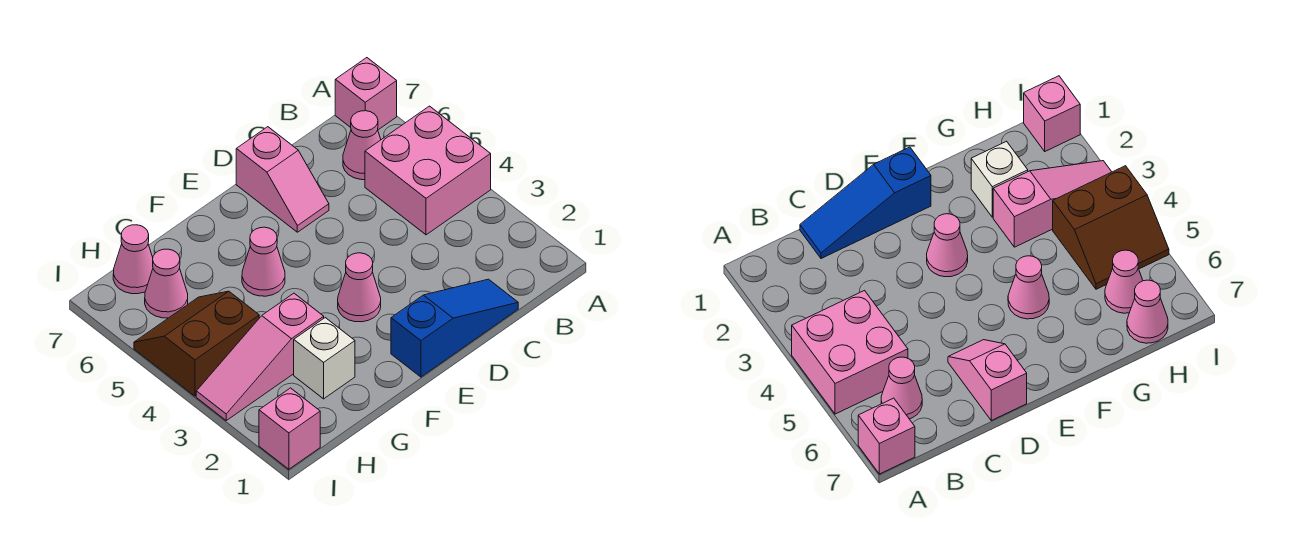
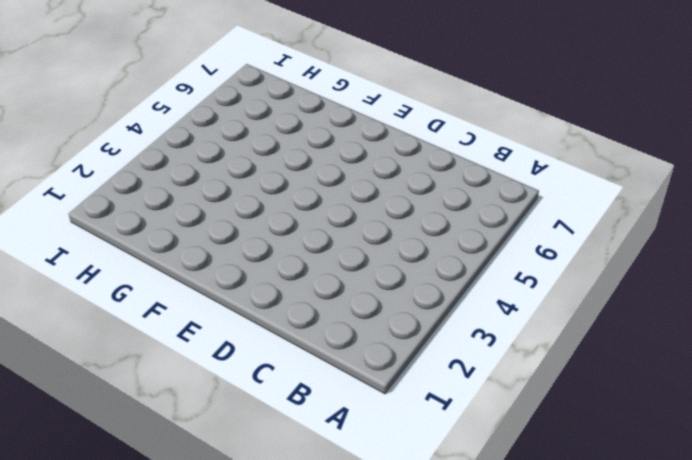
none -> pink brick A4:B5 level 1
none -> pink brick A7 level 1
none -> pink cone B6 level 1

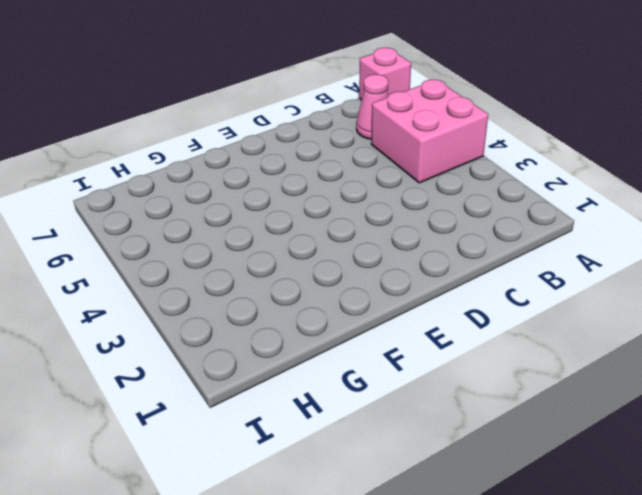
none -> blue slope C1:E1 level 1 top E
none -> pink slope D6:D7 level 1 top 7
none -> pink cone E3 level 1

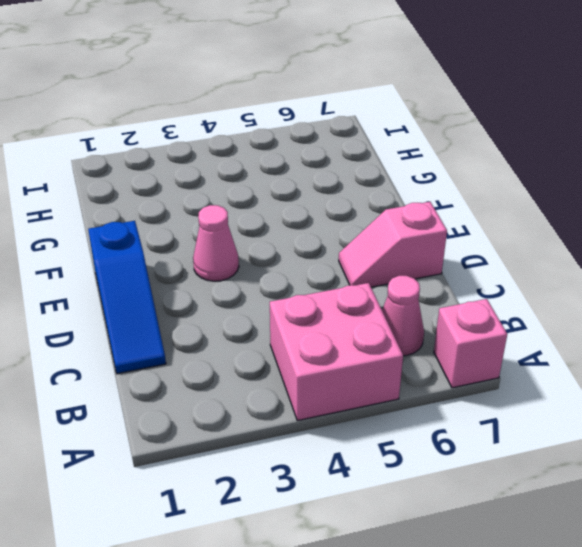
none -> pink cone F5 level 1
none -> white brick G2 level 1
none -> pink slope G3:I3 level 1 top G

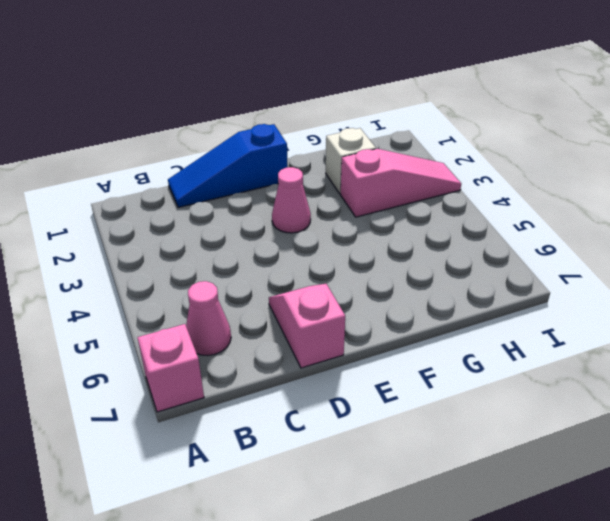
none -> pink brick A4:B5 level 1
none -> pink cone F5 level 1
none -> brown slope H4:I5 level 1 top 4

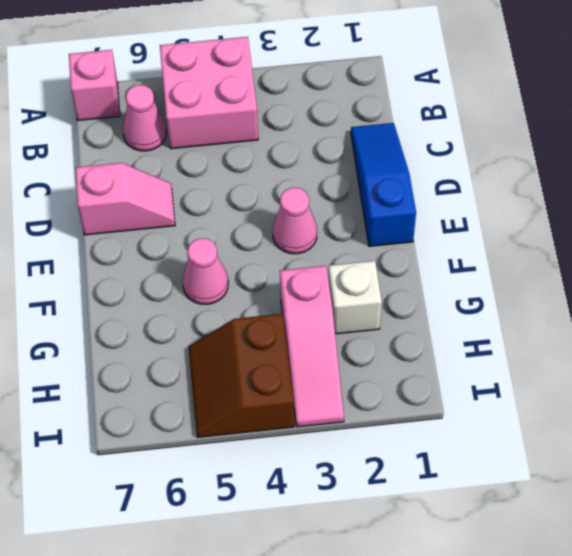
none -> pink cone H6 level 1
none -> pink cone H7 level 1
none -> pink brick I1 level 1

